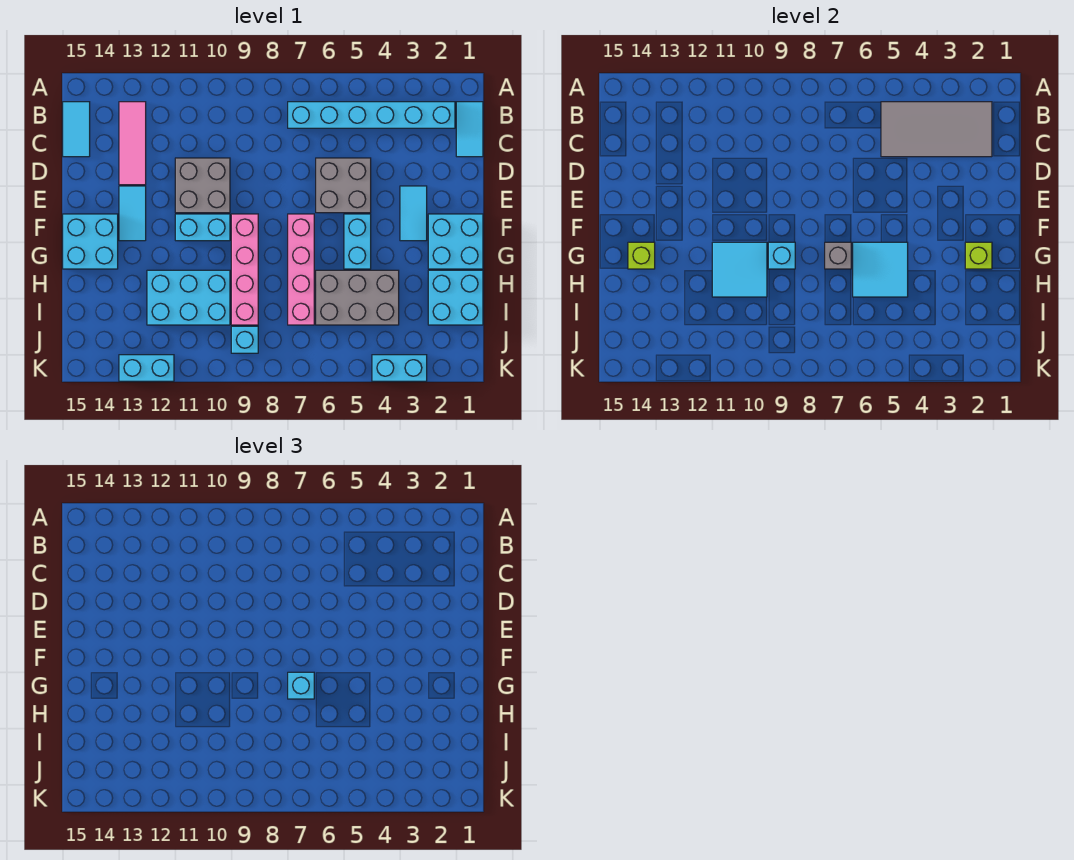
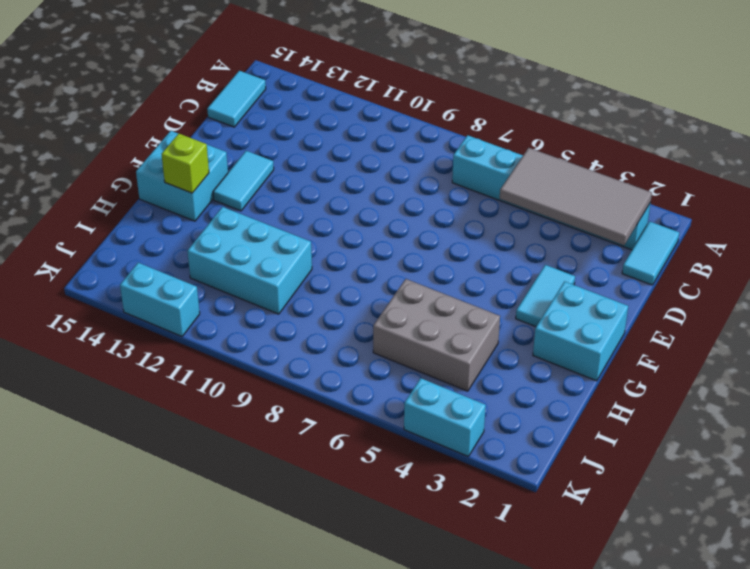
none -> pink tile B13:D13 level 1
none -> grey brick D5:E6 level 1
none -> grey brick D10:E11 level 1

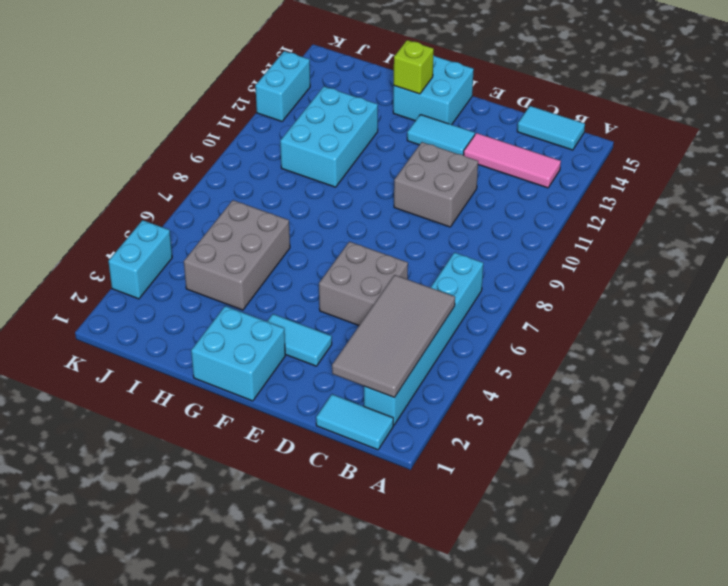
none -> cyan brick F5:G5 level 1
none -> pink brick F7:I7 level 1
none -> pink brick F9:I9 level 1

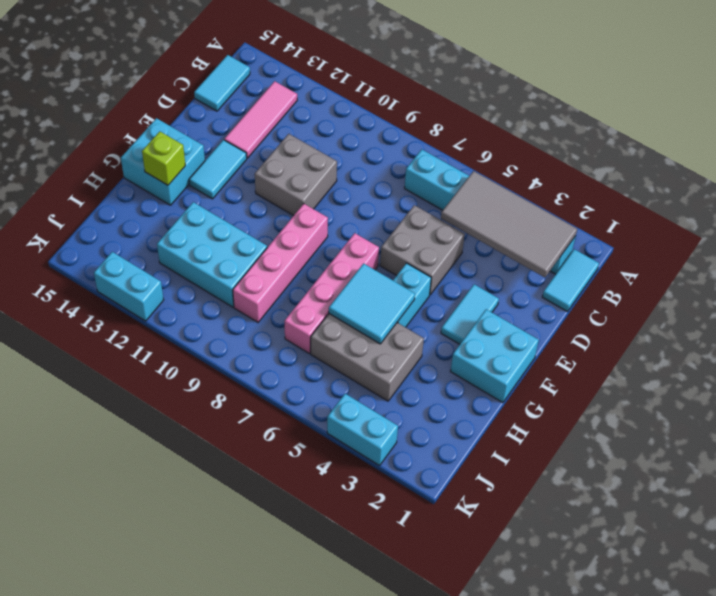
none -> cyan brick F10:F11 level 1
none -> cyan brick H1:I2 level 1
none -> cyan brick J9 level 1

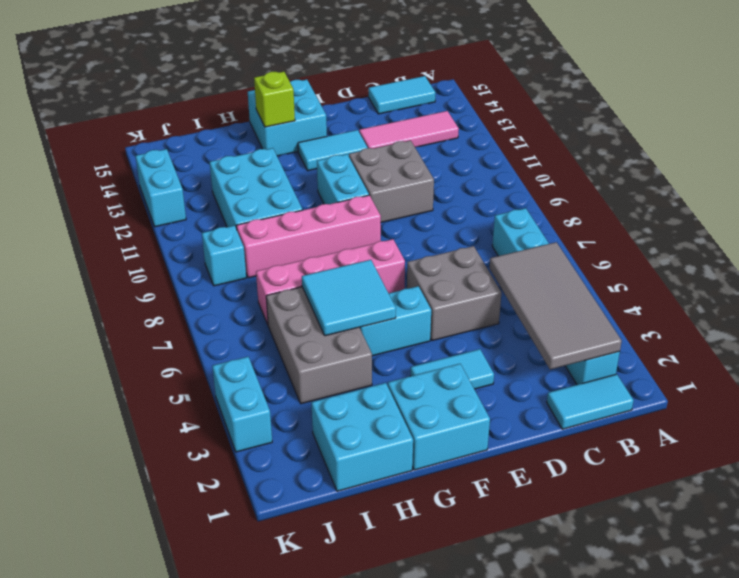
none -> lime brick G2 level 2
none -> grey brick G7 level 2
none -> cyan brick G9 level 2

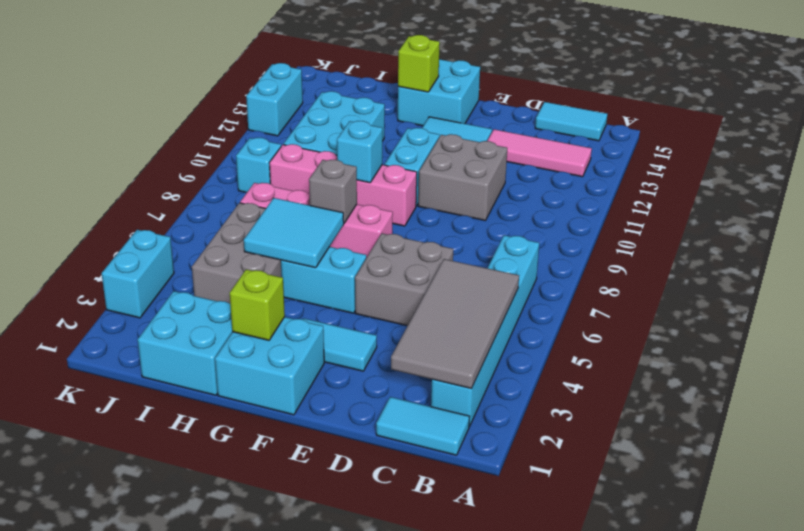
none -> cyan tile G10:H11 level 2
none -> cyan brick G7 level 3

